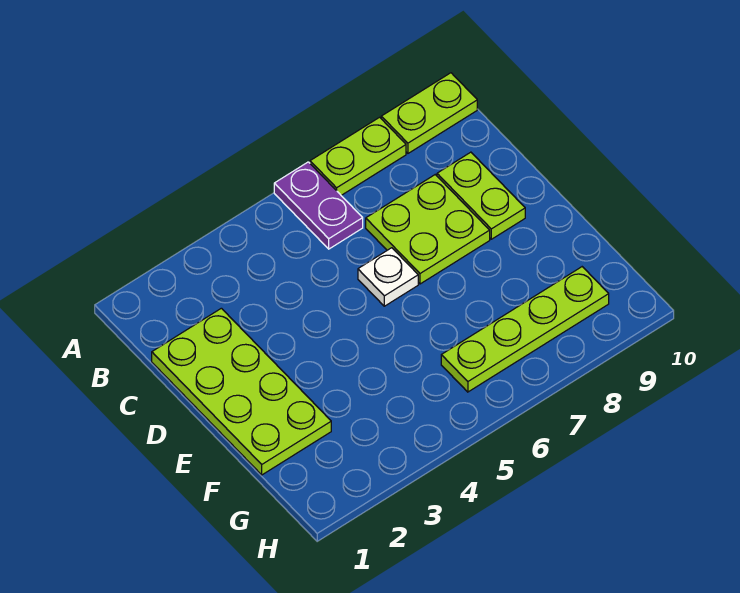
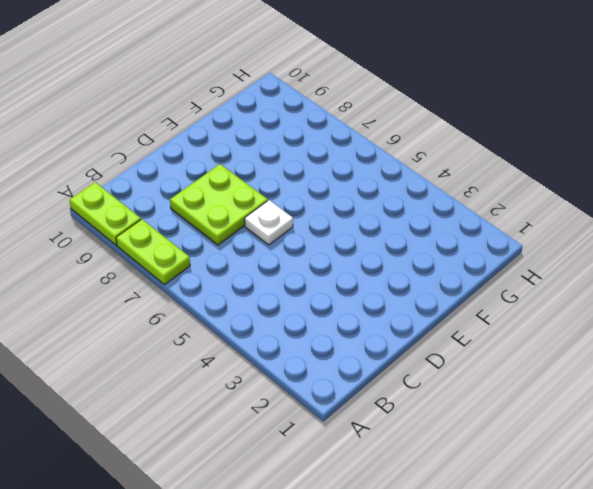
none -> purple plate A6:B6 level 1
none -> lime plate C1:F2 level 1

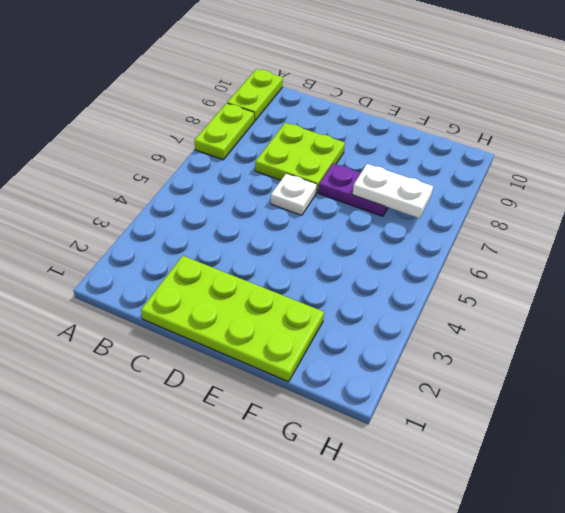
purple plate E7:F7 level 1 -> purple plate A6:B6 level 1
white plate F7:G7 level 2 -> none
none -> lime plate C9:D9 level 1
none -> lime plate G6:G9 level 1

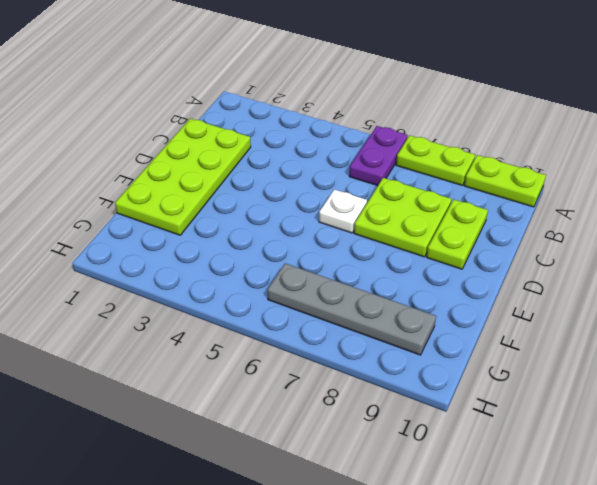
grey plate G6:G9 level 1 -> lime plate G6:G9 level 1

